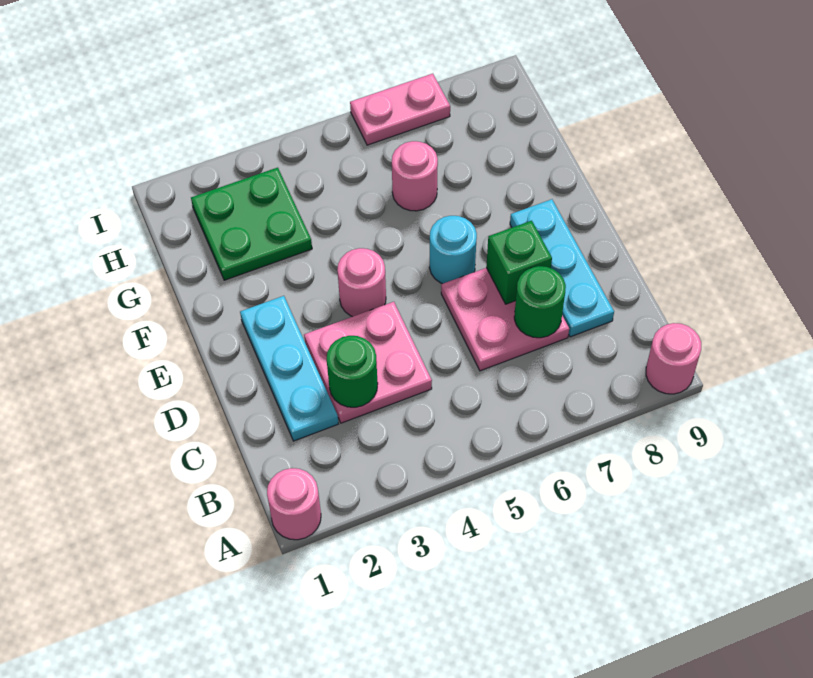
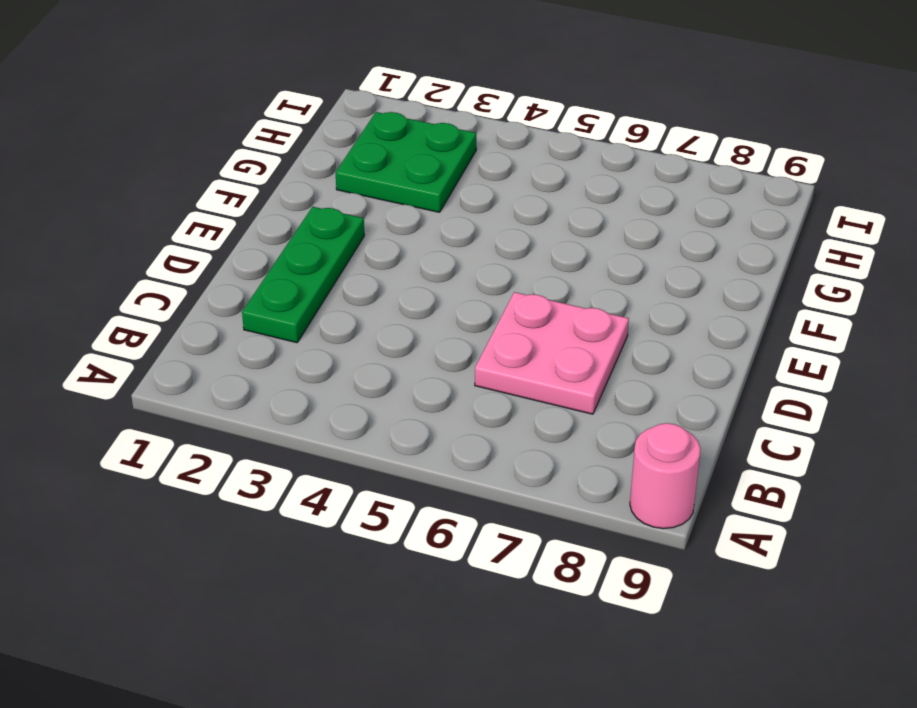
green plate C2:E2 level 1 -> cyan plate C2:E2 level 1
none -> pink round brick A1 level 1
none -> pink plate C3:D4 level 1
none -> cyan plate C8:E8 level 1

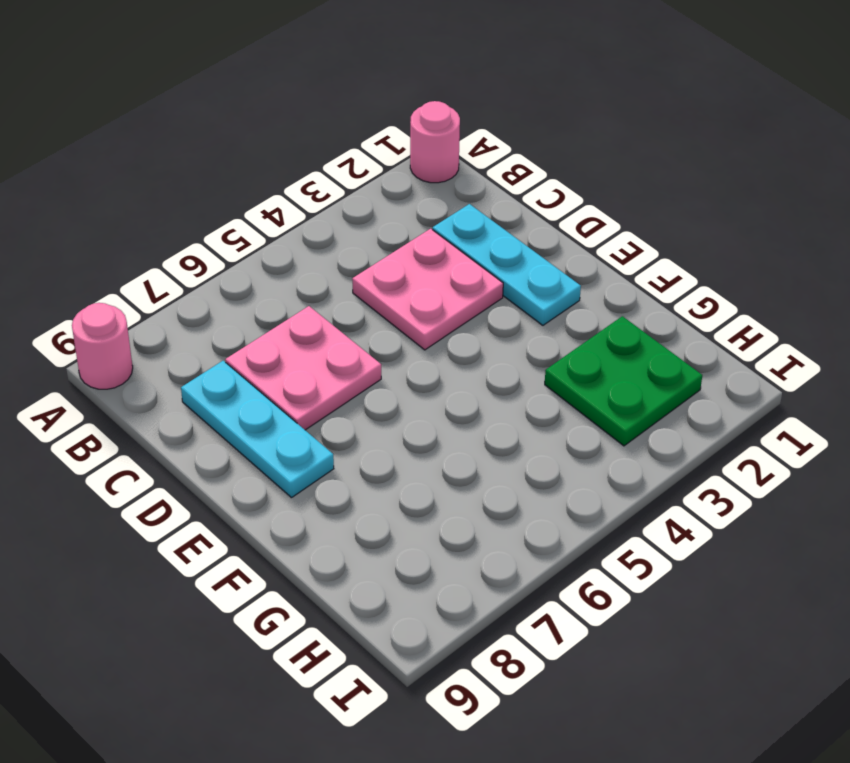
none -> pink round brick E4 level 1
none -> cyan round brick E6 level 1
none -> pink round brick G6 level 1

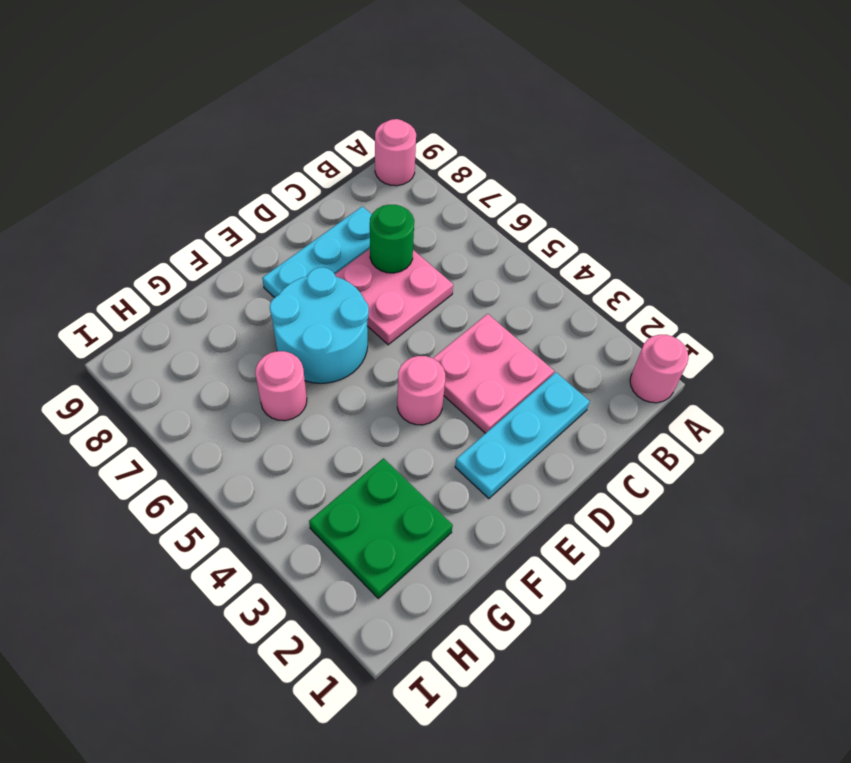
cyan round brick E6:F7 level 1 -> cyan round brick E6 level 1
none -> pink plate I6:I7 level 1
none -> green round brick C3 level 2
none -> green brick D7 level 2

